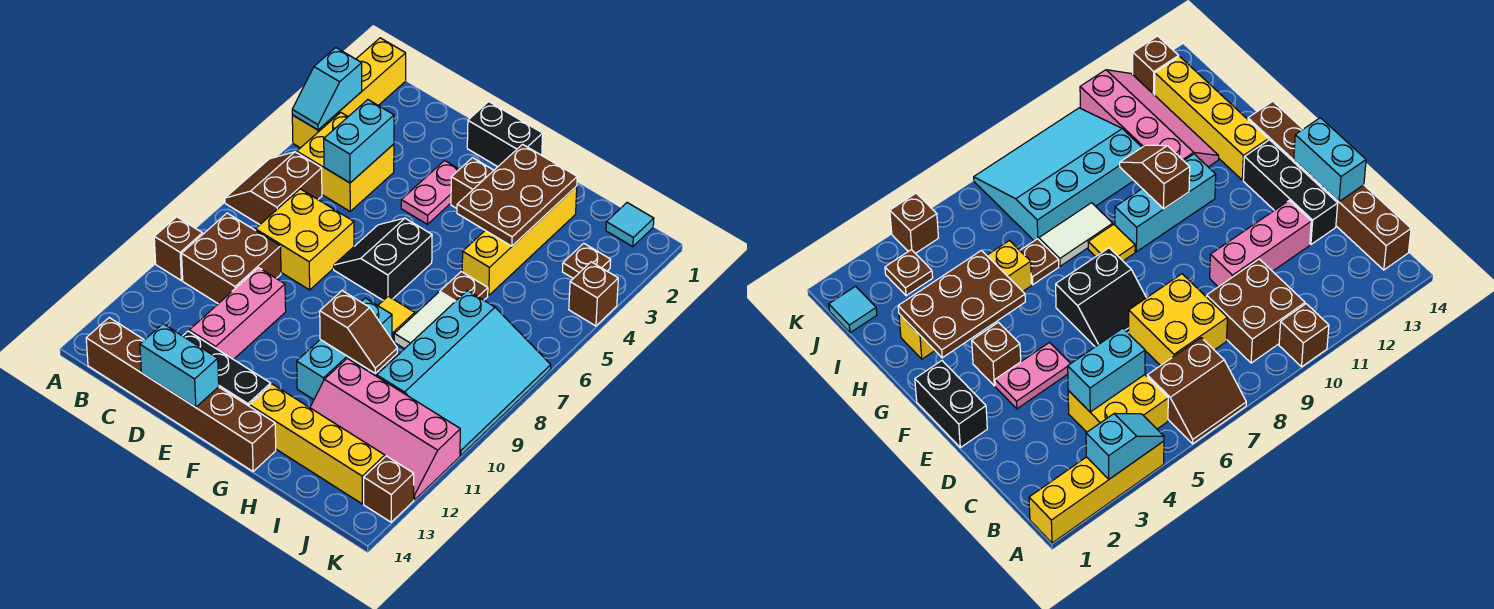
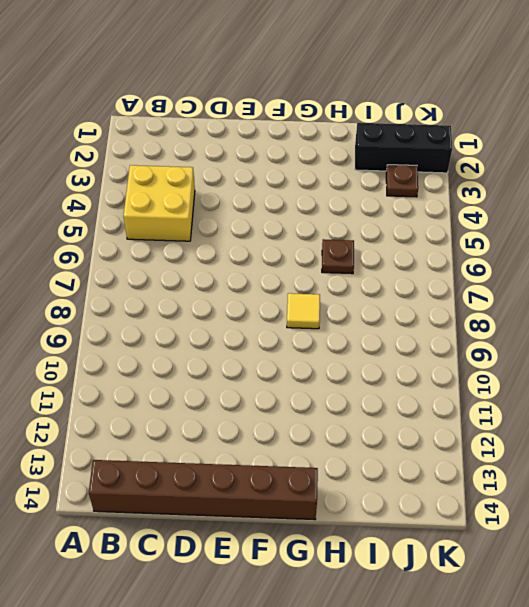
black brick I2:K2 level 1 -> black brick D13:F13 level 1
none -> yellow brick A1:A4 level 1
none -> brown slope A6:B7 level 1 top B
none -> brown brick A10 level 1
none -> brown brick B9:C10 level 1

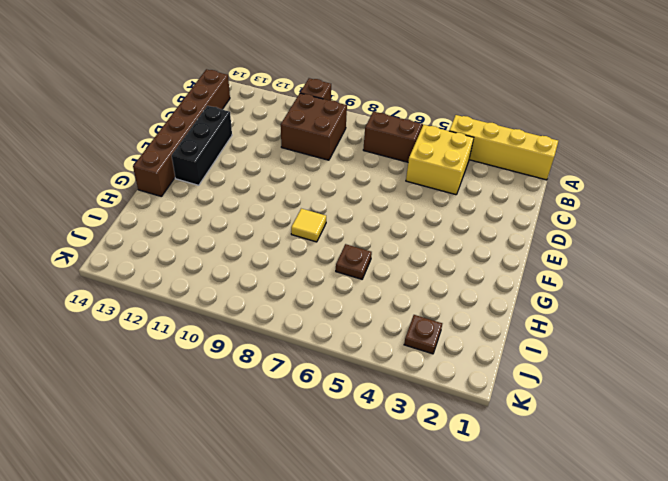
none -> yellow brick C7:D8 level 1
none -> pink brick D10:D12 level 1
none -> black brick E1:F1 level 1
none -> pink plate E3:E4 level 1

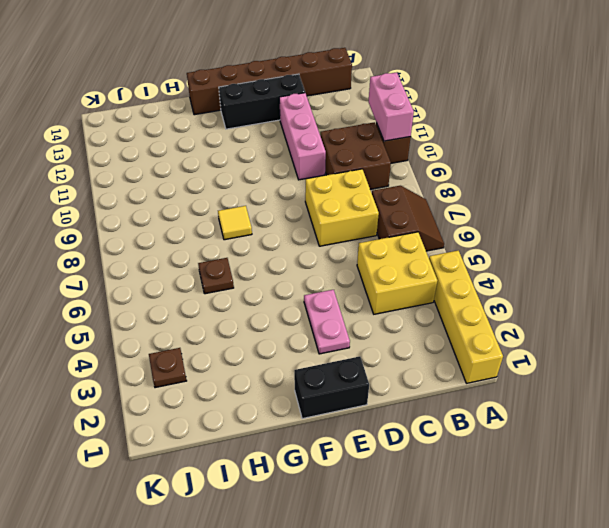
pink brick A10:A11 level 2 -> none
none -> black slope E6:F7 level 1 top F
none -> brown brick F3 level 1
none -> cyan brick G9:G11 level 1
none -> yellow brick G13:J13 level 1

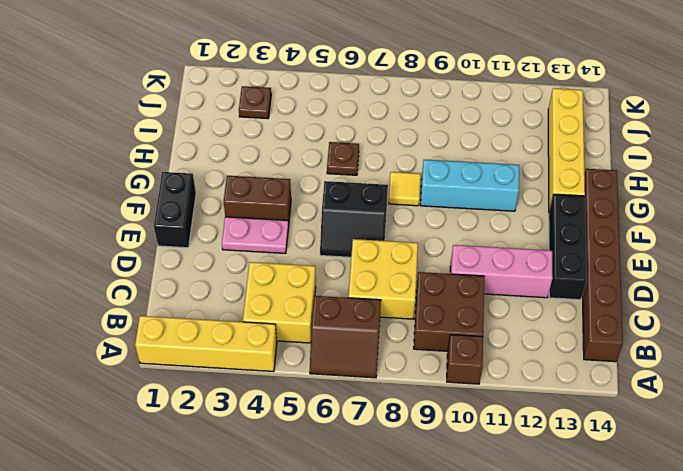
brown brick F3:F4 level 1 -> brown brick F3 level 1
none -> yellow brick H2:H5 level 1
none -> white tile H7:H8 level 1
none -> pink slope H11:K12 level 1 top 11
none -> cyan slope I7:K10 level 1 top I

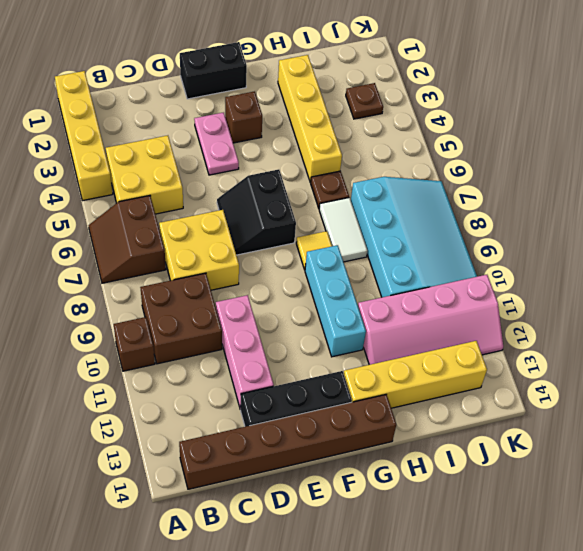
none -> cyan tile J1 level 1
none -> brown brick K4 level 1
none -> brown brick K13 level 1
none -> cyan slope A3:A4 level 2 top 3

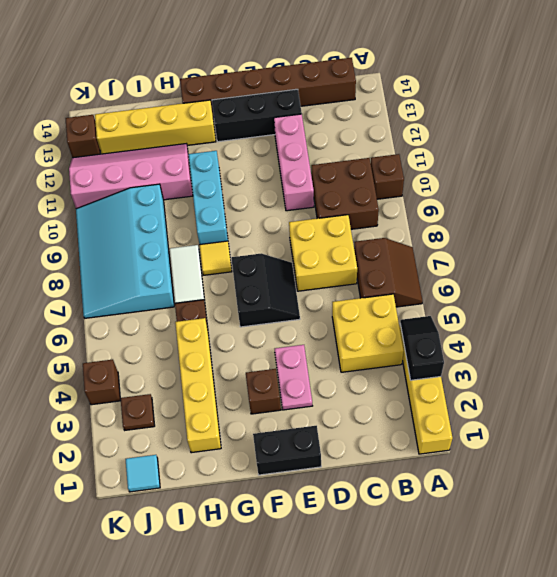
black slope A3:A4 level 2 top 3 -> cyan slope A3:A4 level 2 top 3
none -> cyan brick C4:C5 level 2
none -> cyan brick D14:E14 level 2
none -> brown plate G2:H4 level 2
none -> brown slope G10:H10 level 2 top G

